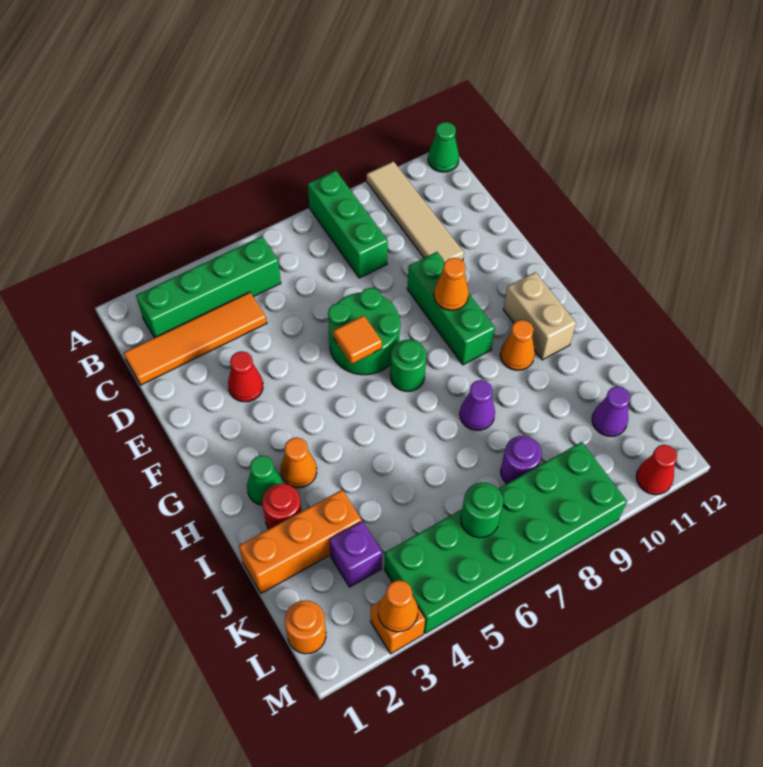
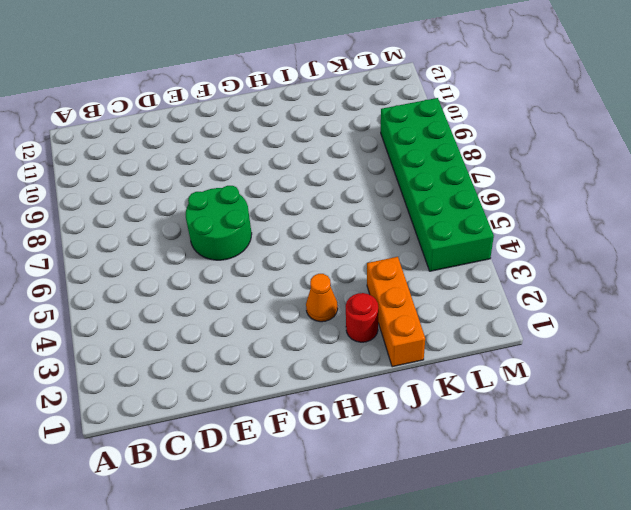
none -> green brick A8:C8 level 1
none -> tan tile A10:D10 level 1
none -> green cone A12 level 1

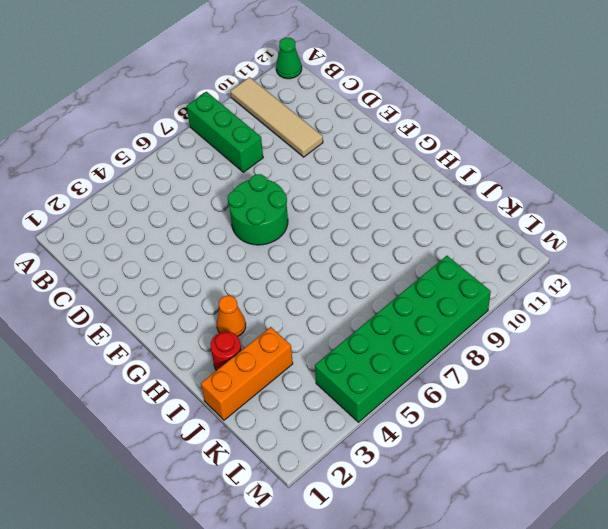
none -> green brick B2:B5 level 1
none -> orange tile C1:C4 level 1
none -> red cone E3 level 1

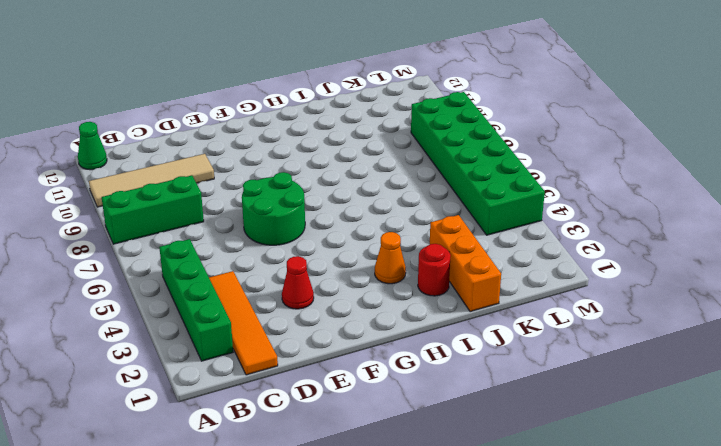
none -> green brick E9:G9 level 1
none -> green round brick G7 level 1
none -> tan brick G11:H11 level 1

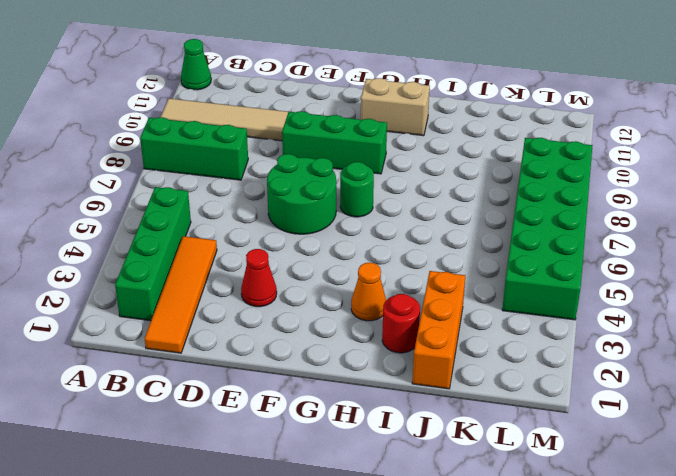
none -> green cone H2 level 1
none -> orange cone H10 level 1
none -> purple cone I8 level 1

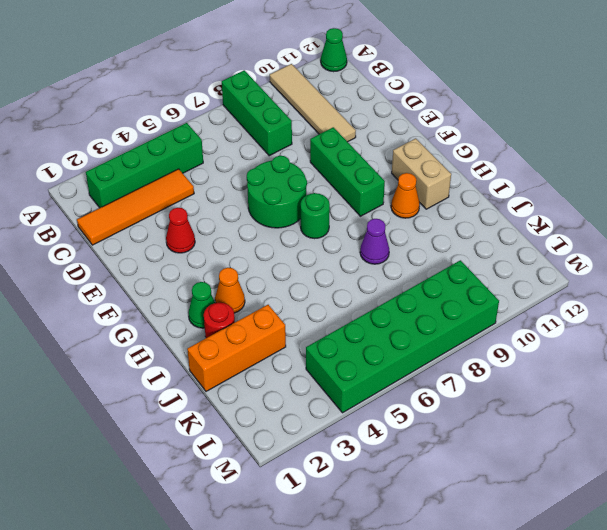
none -> purple brick K3 level 1
none -> purple round brick K8 level 1
none -> purple cone K11 level 1

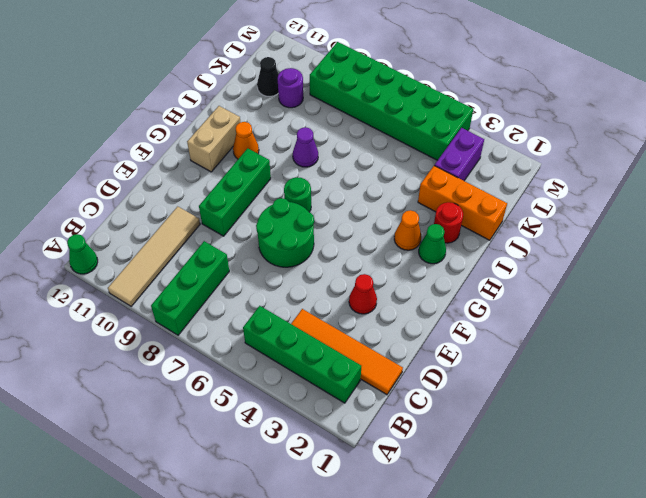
purple brick K3:L3 level 1 -> purple brick K3 level 1
purple round brick K10 level 1 -> purple round brick K8 level 1
black cone K11 level 1 -> purple cone K11 level 1
none -> orange round brick L1 level 1
none -> orange brick M3 level 1
none -> red cone M11 level 1

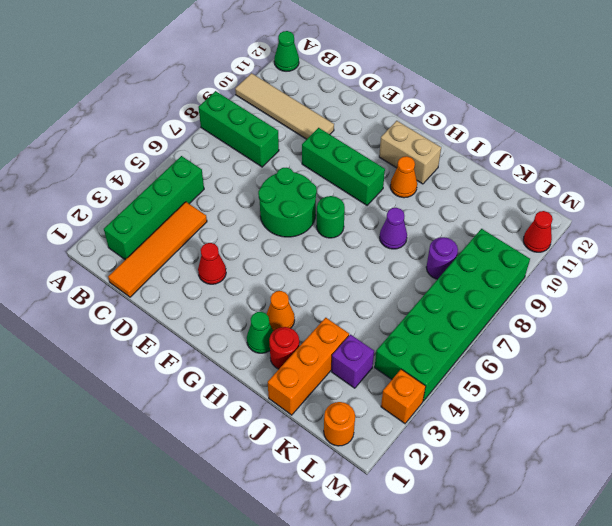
none -> purple cone K11 level 1
none -> orange tile F6 level 2
none -> orange cone F9 level 2

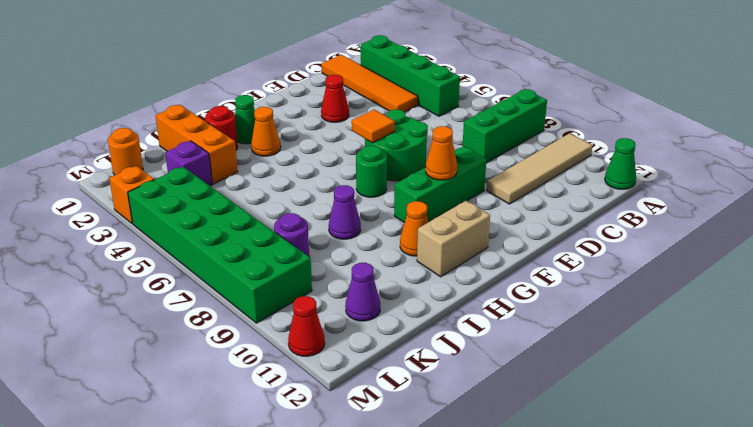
none -> green round brick L6 level 2
none -> orange cone M3 level 2

